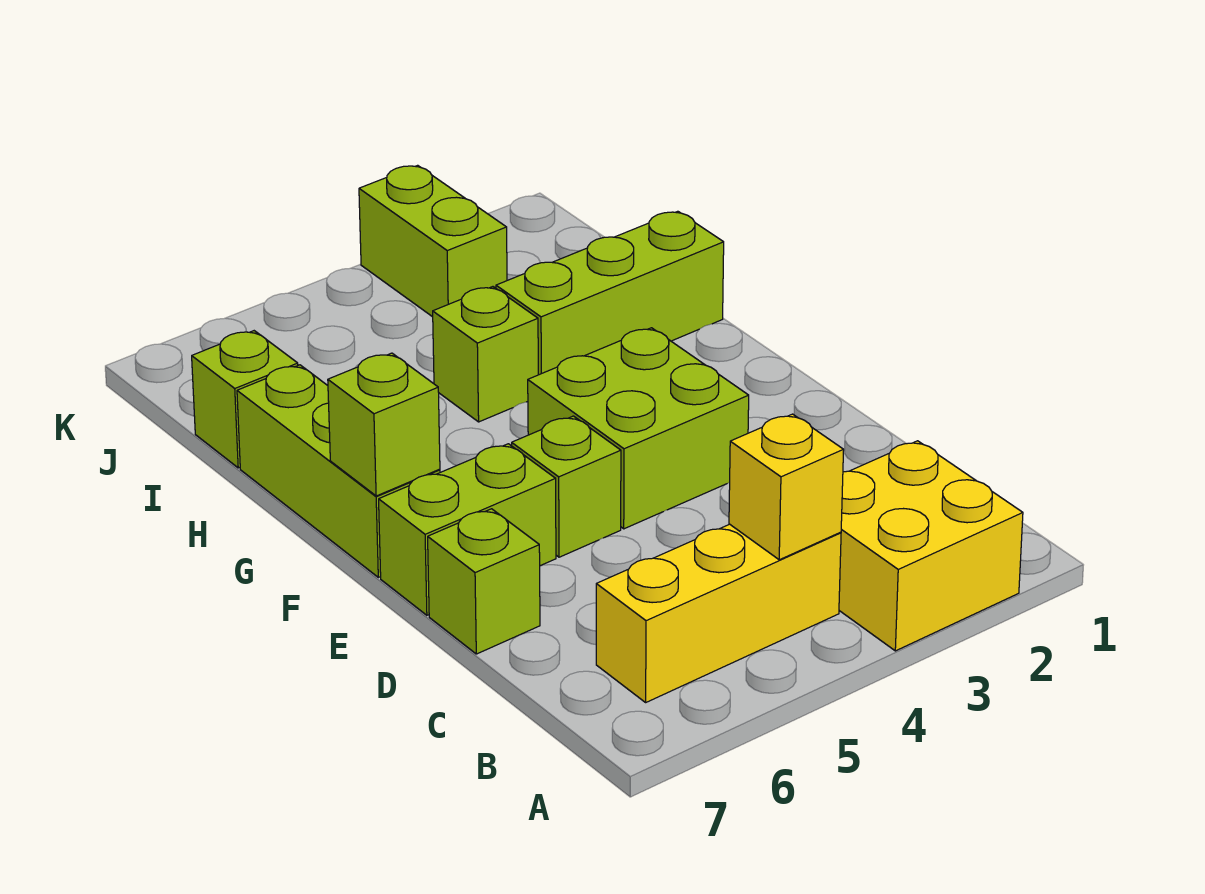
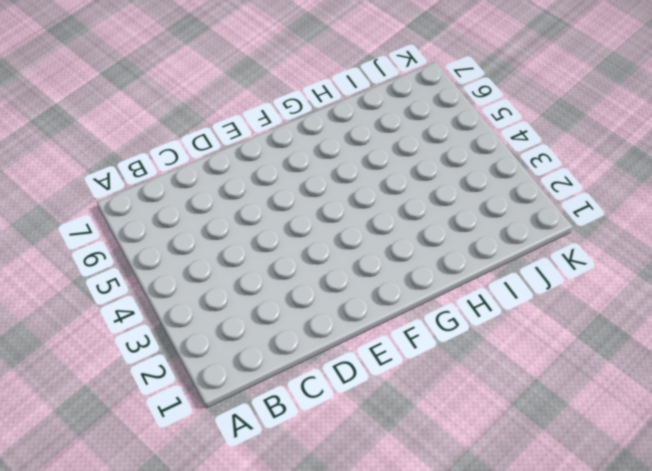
none -> yellow brick A2:B3 level 1
none -> yellow brick B4:B6 level 1
none -> lime brick D7 level 1

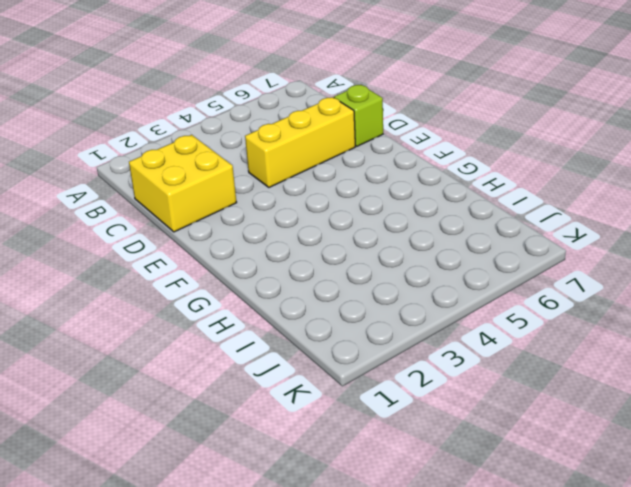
yellow brick C1:D2 level 1 -> yellow brick A2:B3 level 1
yellow brick D4:D6 level 1 -> yellow brick B4:B6 level 1
none -> lime brick E3:F4 level 1
none -> lime brick E5 level 1
none -> lime brick E6:E7 level 1

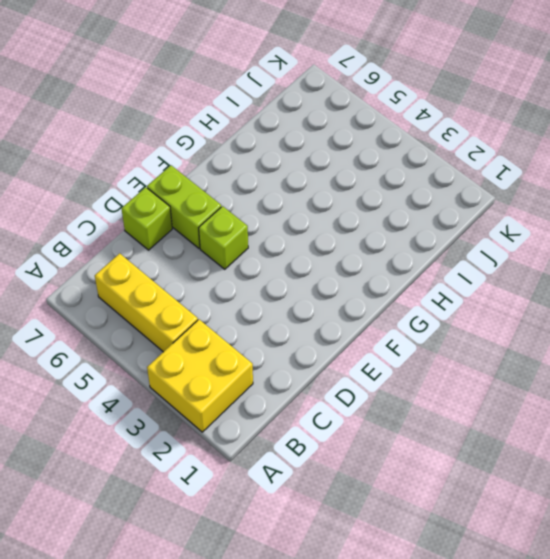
none -> lime brick E3:F4 level 1
none -> lime brick F7:H7 level 1
none -> lime brick H1:H3 level 1

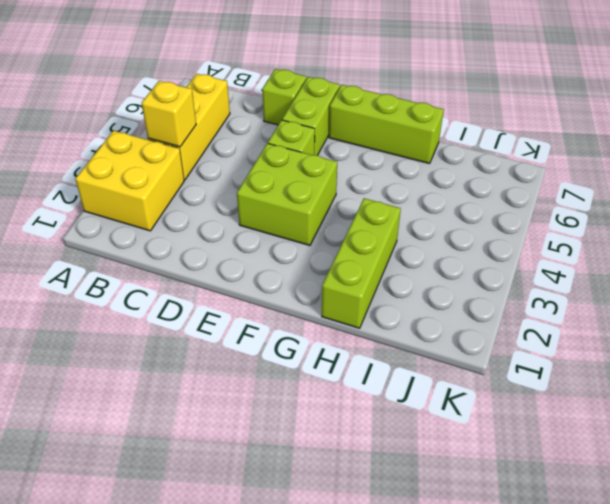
none -> lime brick H4 level 1
none -> lime brick I7 level 1
none -> lime brick J3:K3 level 1

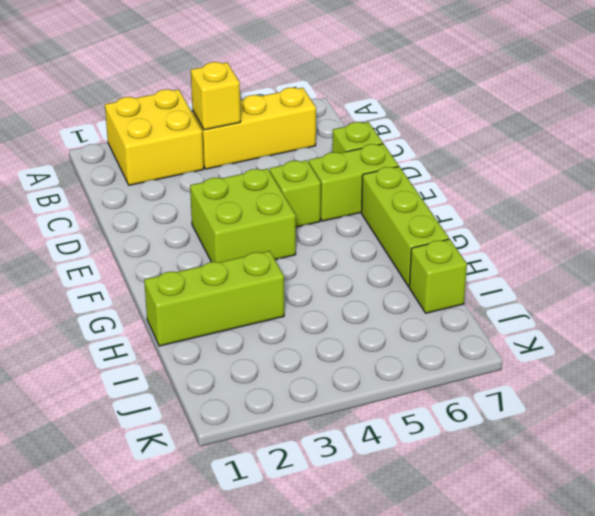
none -> lime brick H4 level 1
none -> lime brick J3:K3 level 1
none -> lime brick F7 level 2

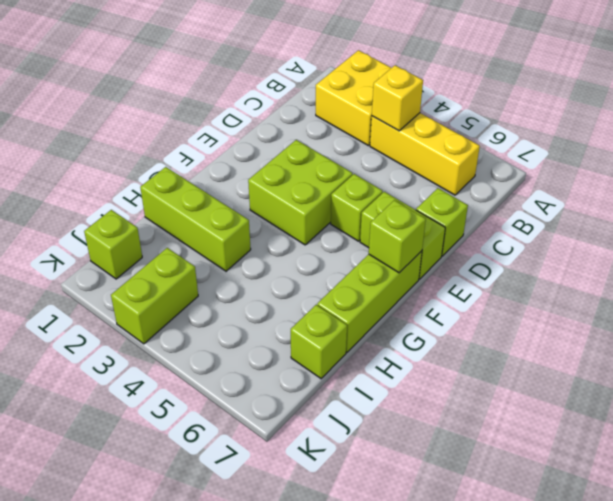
lime brick J1 level 1 -> lime brick H4 level 1

